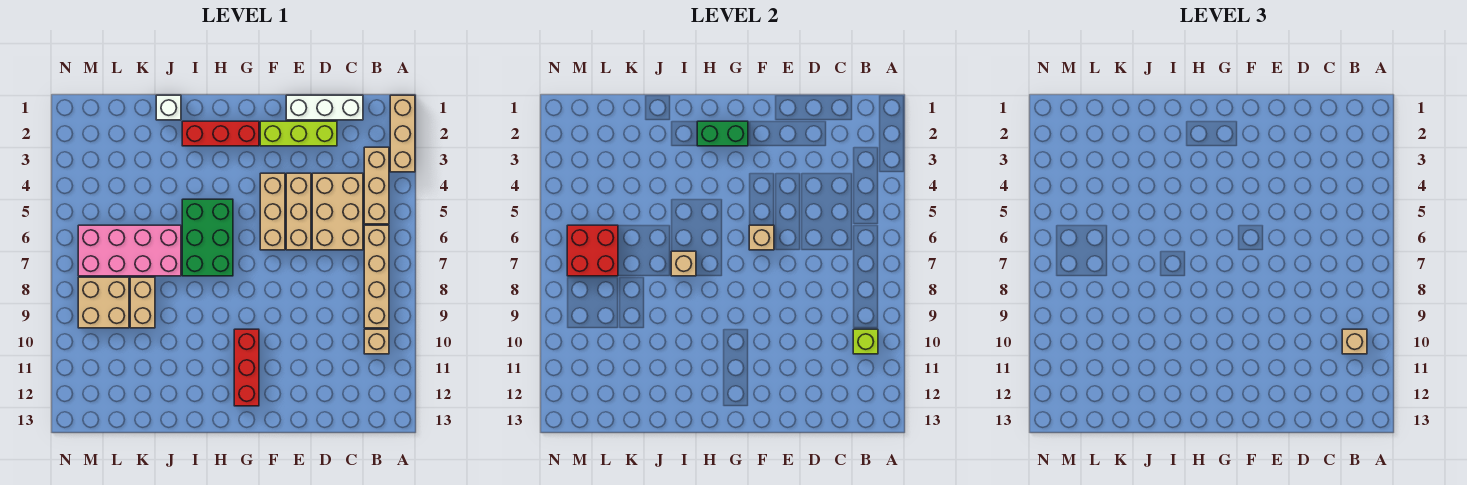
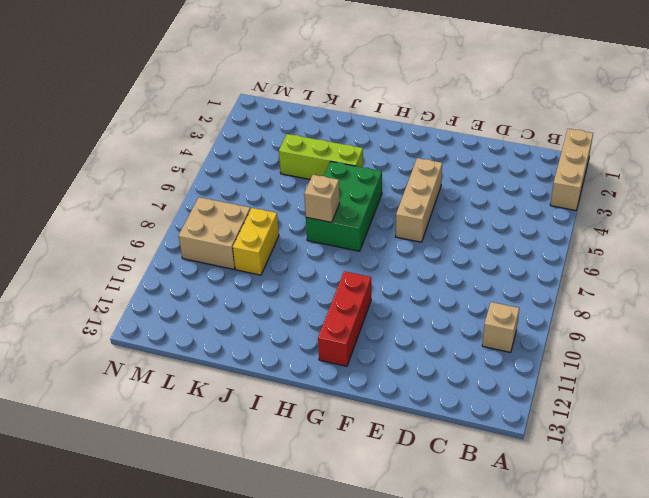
lime brick I4:K4 level 1 -> lime brick D2:F2 level 1
yellow brick K8:K9 level 1 -> tan brick K8:K9 level 1
none -> tan brick B3:B5 level 1
none -> tan brick B6:B9 level 1
none -> white brick C1:E1 level 1

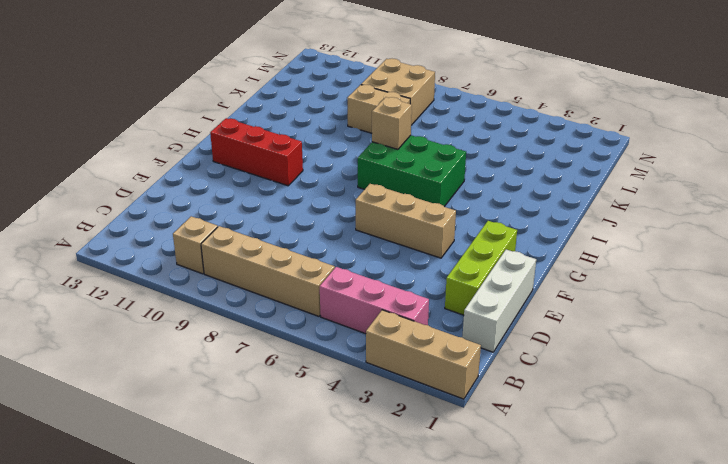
pink brick B3:B5 level 1 -> tan brick B3:B5 level 1
none -> tan brick C4:D6 level 1
none -> tan brick E4:E6 level 1
none -> red brick G2:I2 level 1

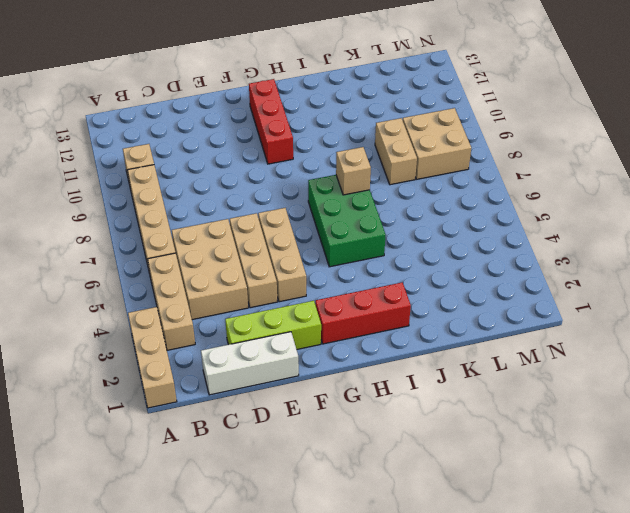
none -> white brick J1 level 1
none -> pink brick J6:M7 level 1
none -> lime brick B10 level 2

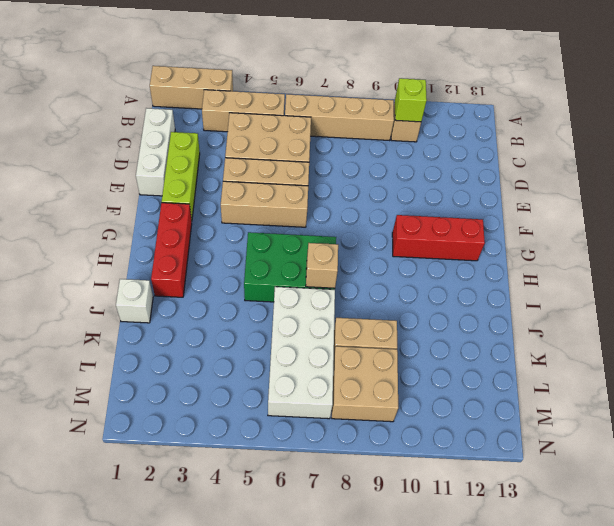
white brick J6:M7 level 1 -> pink brick J6:M7 level 1
none -> tan brick F6 level 2
none -> green brick G2:H2 level 2
none -> red brick L6:M7 level 2

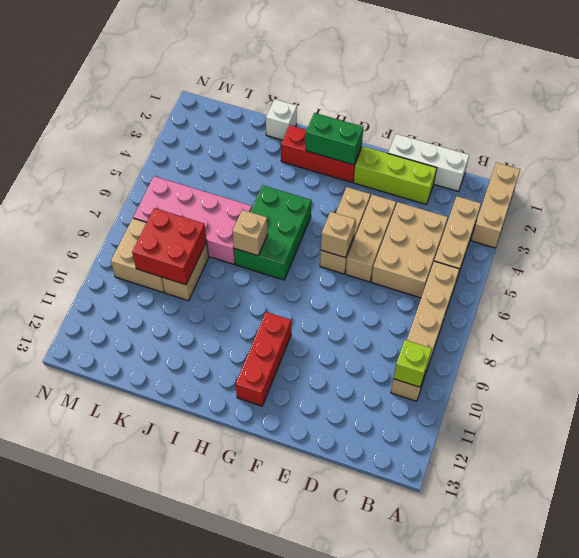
red brick K8:L9 level 2 -> red brick L6:M7 level 2
none -> tan brick B10 level 3

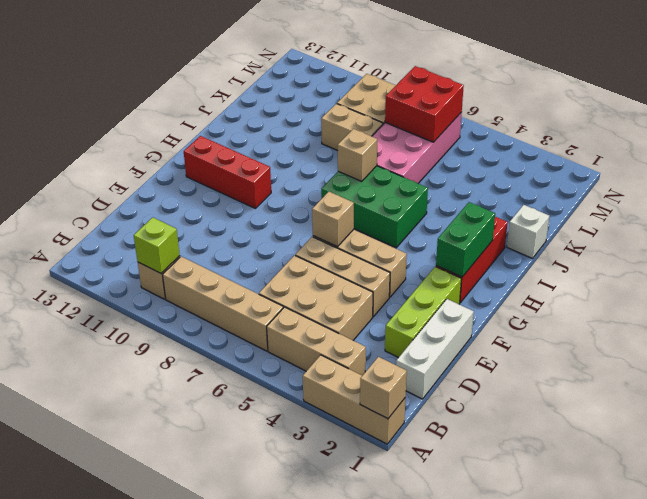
tan brick A1 level 2 -> tan brick B10 level 3

